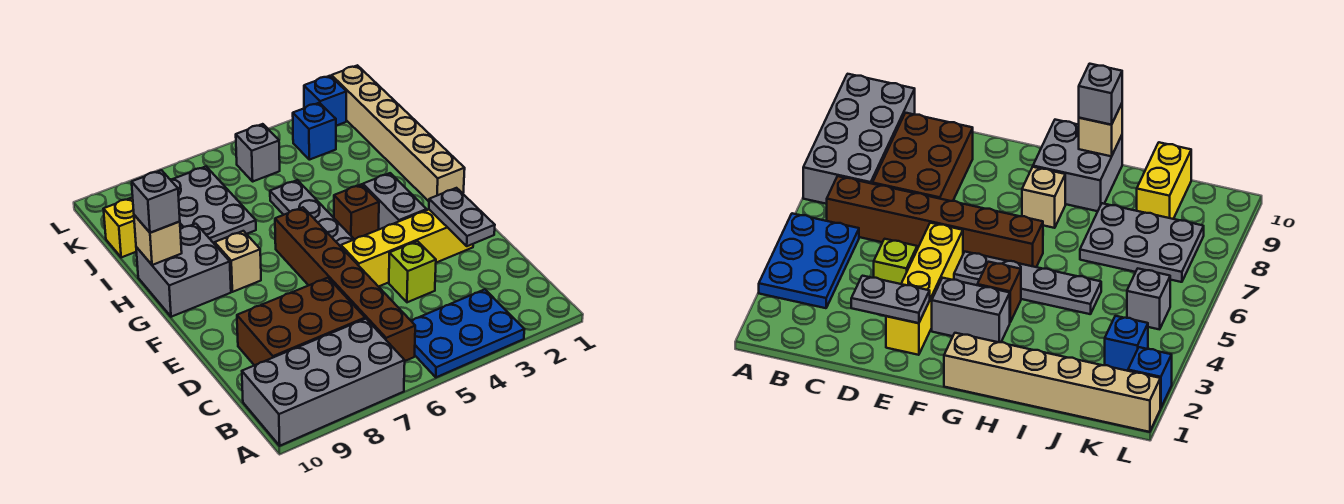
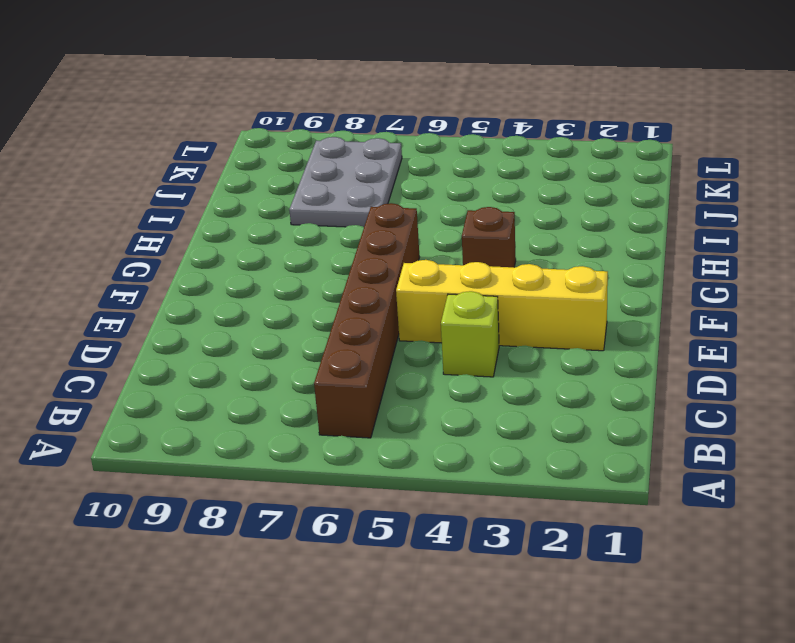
none -> blue plate A3:B5 level 1
none -> grey brick A7:B10 level 1
none -> brown brick C7:D9 level 1

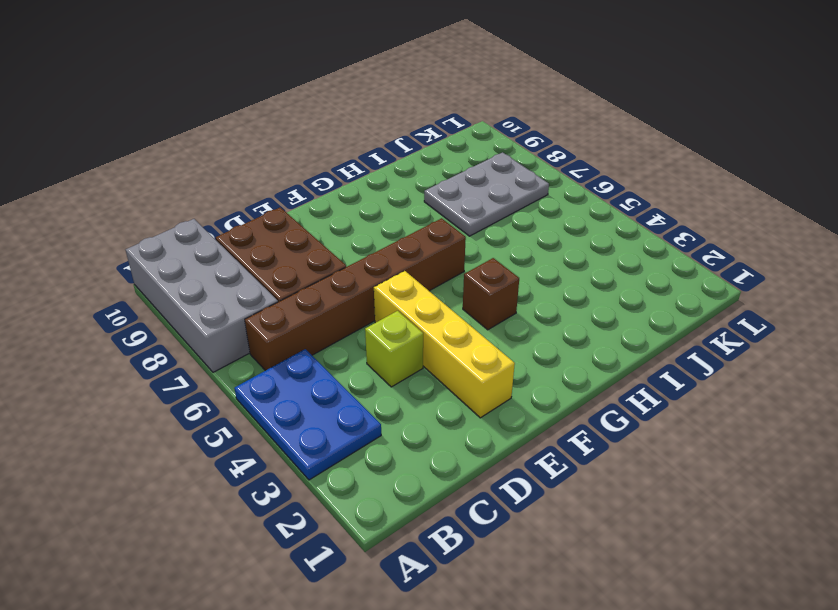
none -> grey brick F3:G3 level 1
none -> grey plate F5:I5 level 1
none -> tan brick G1:L1 level 1

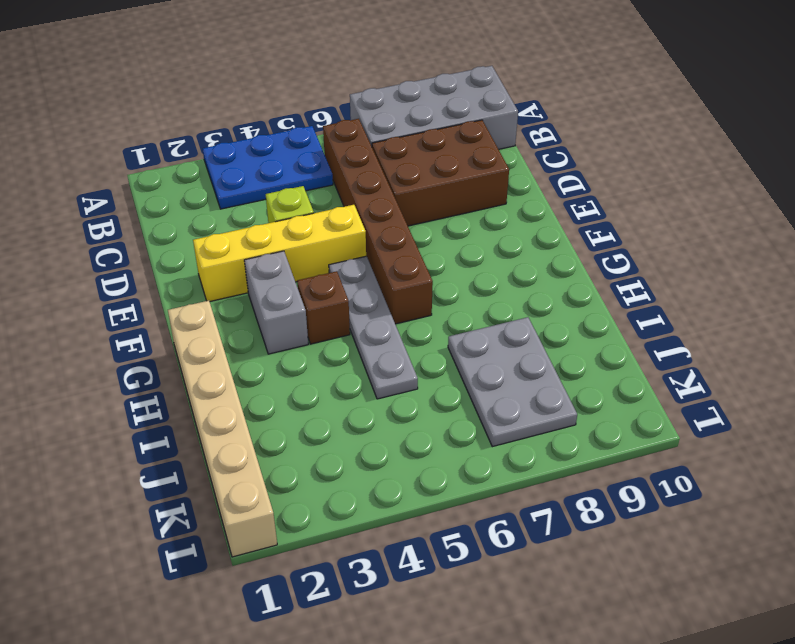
none -> tan brick G8 level 1
none -> grey brick G9:H10 level 1
none -> yellow brick J9:J10 level 1

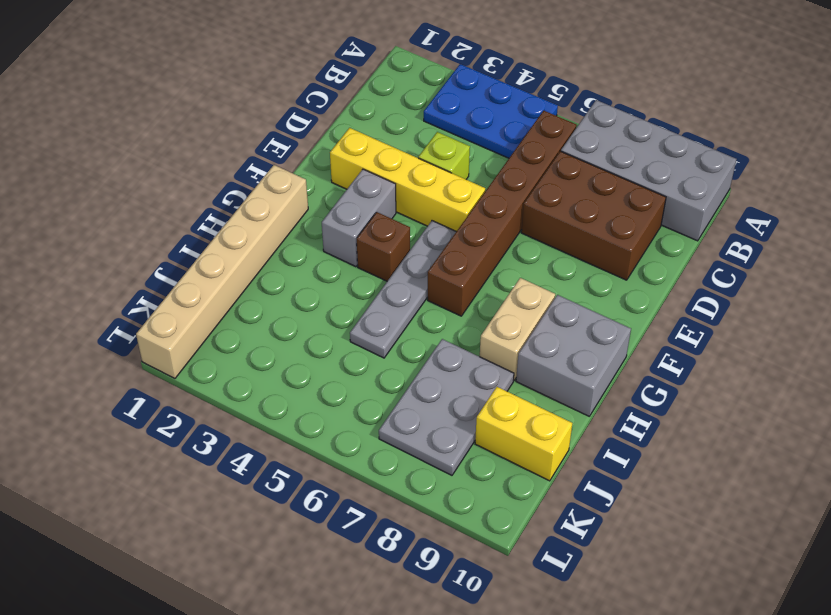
tan brick G8:H8 level 1 -> tan brick G8 level 1
none -> blue brick K3 level 1
none -> grey brick K5 level 1
none -> blue brick L2 level 1

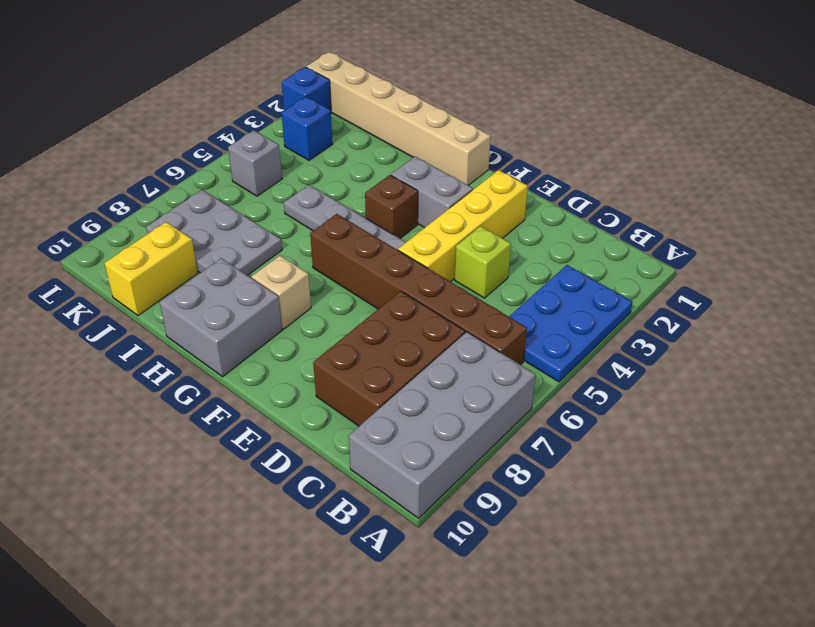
none -> grey plate D2:E2 level 2
none -> tan brick H10 level 2
none -> grey brick H10 level 3

